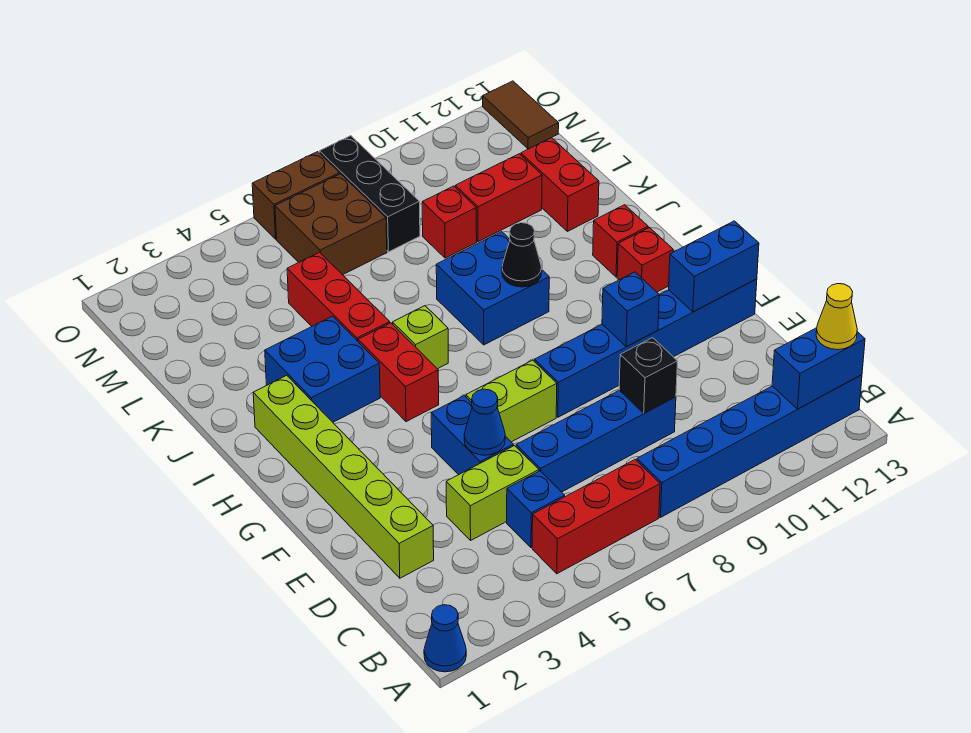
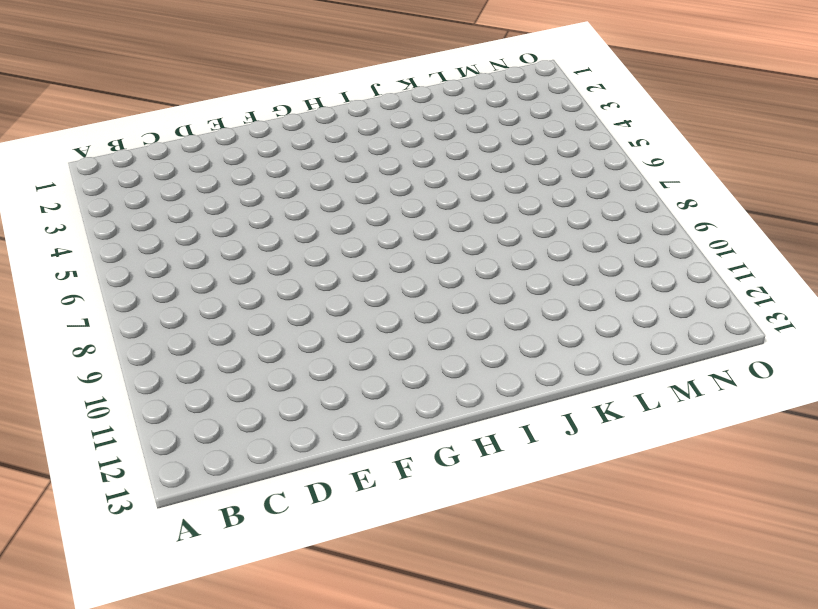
none -> blue cone A1 level 1
none -> red brick B5:B7 level 1
none -> blue brick B8:B13 level 1
none -> blue brick C5 level 1

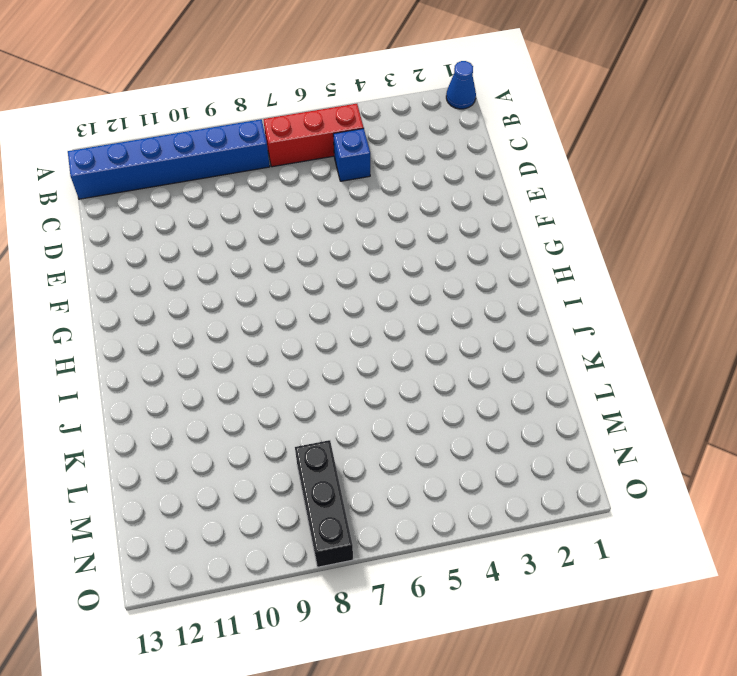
none -> lime brick D2:I2 level 1
none -> lime brick D4:D5 level 1
none -> blue brick D6:D9 level 1
none -> blue brick E5:F5 level 1

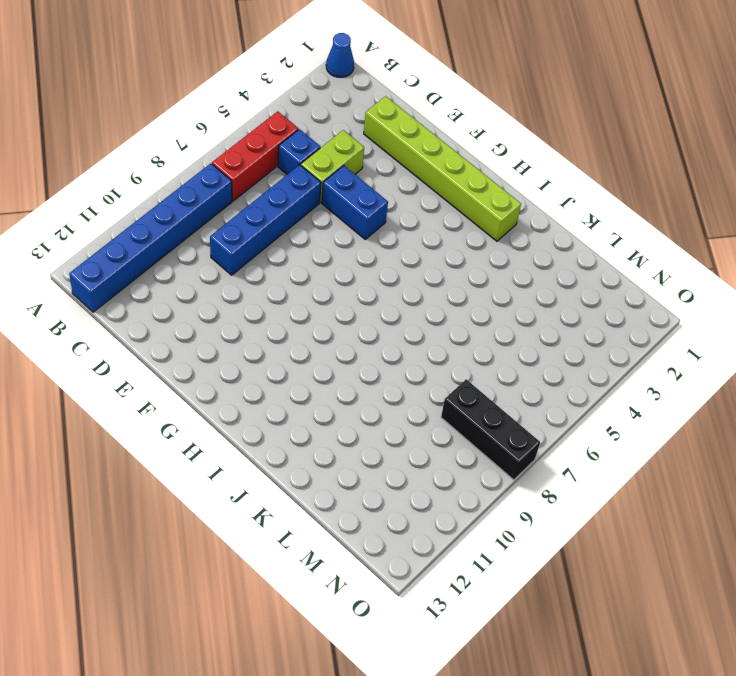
none -> lime brick F6:F7 level 1
none -> blue brick F8:F13 level 1
none -> red brick H5:I5 level 1
none -> red brick H12 level 1

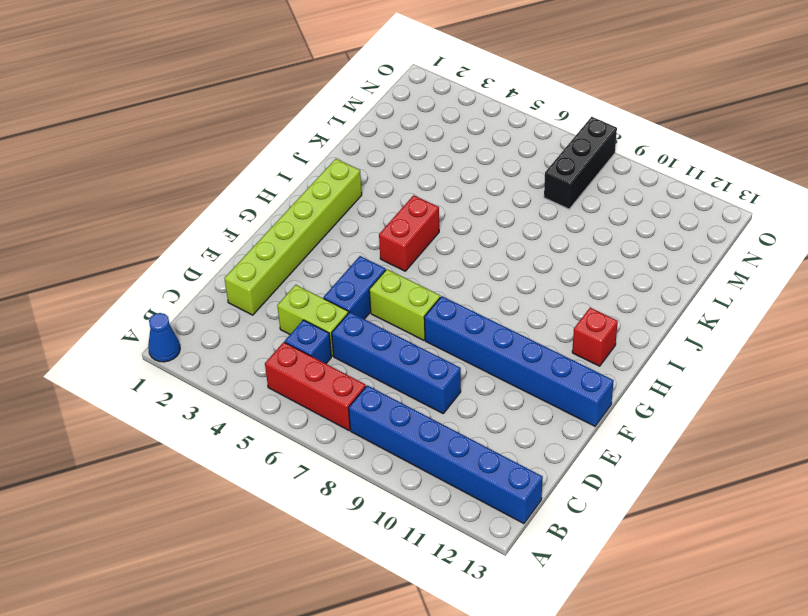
none -> blue brick I3:J4 level 1
none -> lime brick I6 level 1
none -> blue brick I8:J9 level 1
none -> red brick I12 level 1

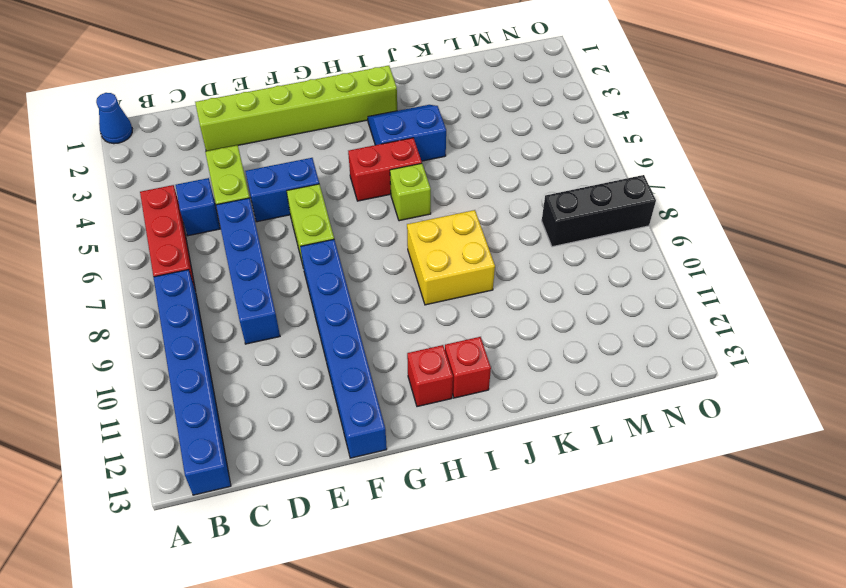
blue slope I3:J4 level 1 top 4 -> blue brick I3:J4 level 1
yellow brick I8:J9 level 1 -> blue brick I8:J9 level 1
none -> red brick J5:L5 level 1
none -> red brick K12:L12 level 1
none -> red brick L9 level 1
none -> red brick L10:L11 level 1

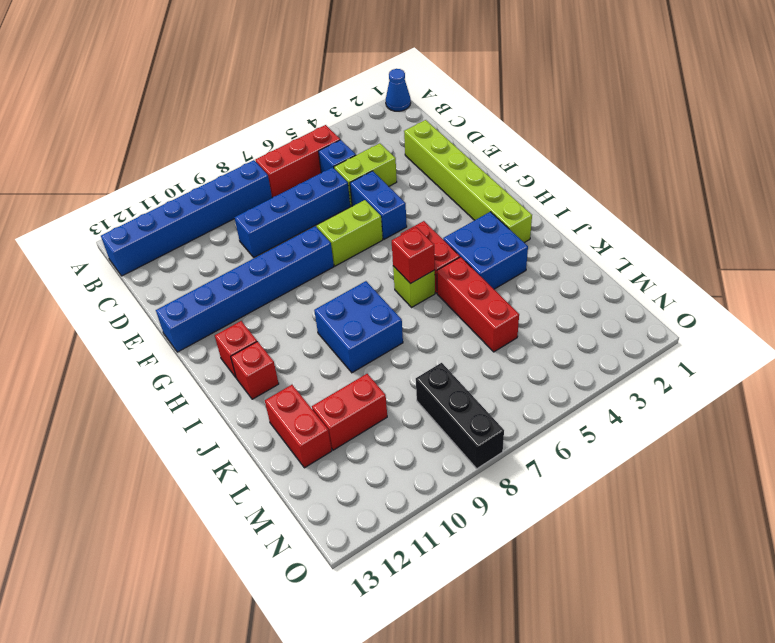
red brick I6 level 2 -> red brick L9 level 1
none -> brown brick M6:N7 level 1
none -> brown tile N13:O13 level 1
none -> brown brick O6:O7 level 1
none -> blue brick B12:B13 level 2

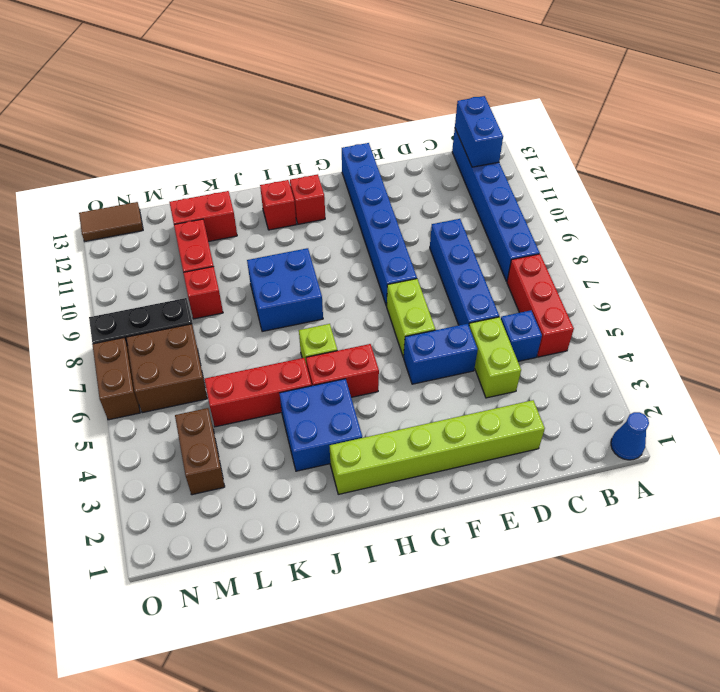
brown brick M3:M4 level 1 -> none
none -> black brick D9 level 2
none -> blue cone E5 level 2
none -> blue brick F10 level 2
none -> blue brick F12:F13 level 2

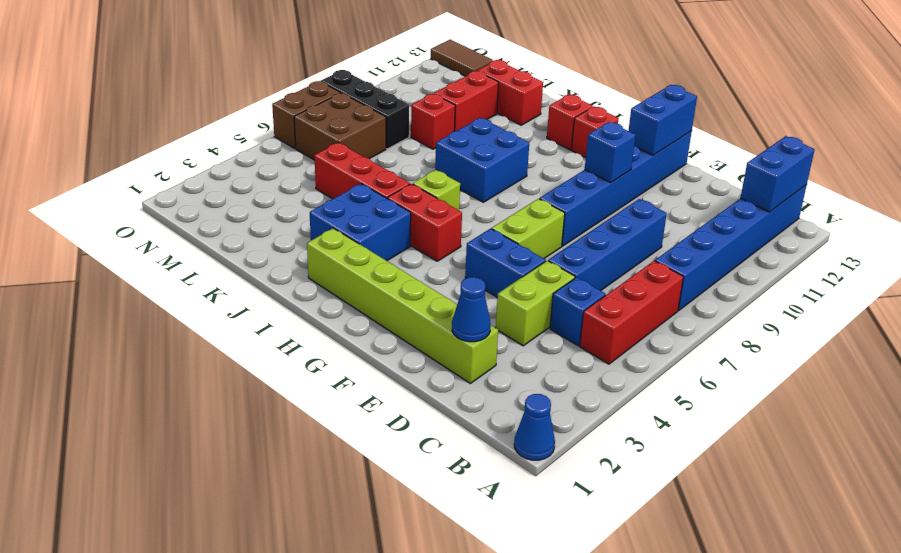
blue cone D2 level 2 -> blue cone E5 level 2
none -> black brick D9 level 2
none -> black cone I9 level 2
none -> yellow cone B13 level 3

